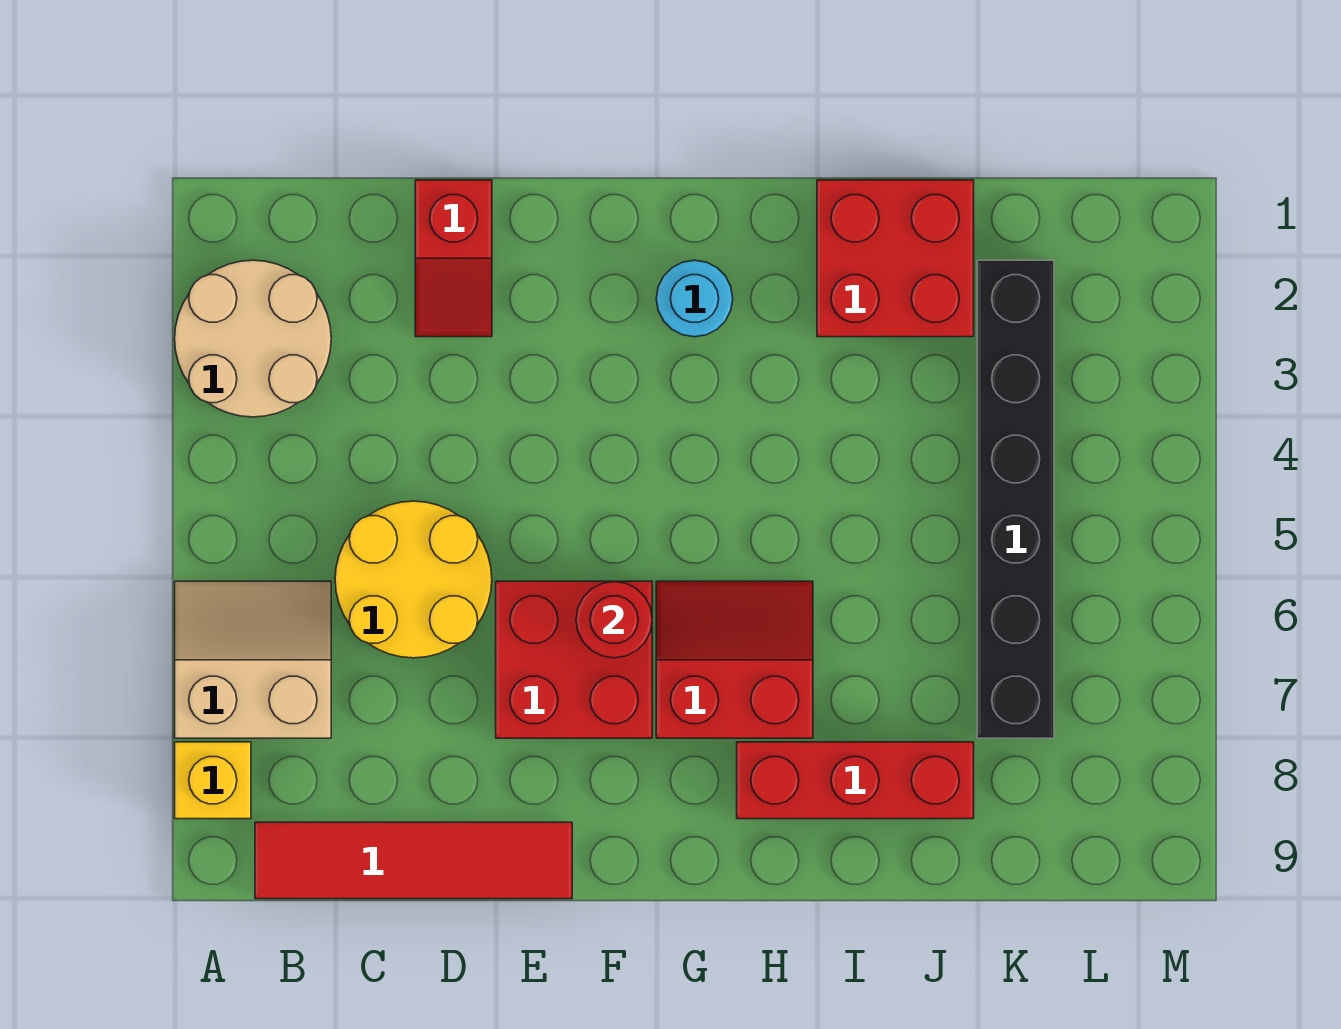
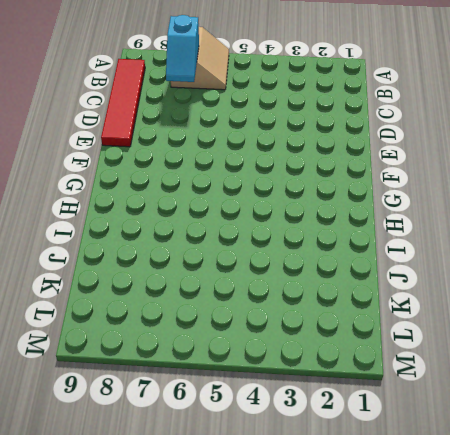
cyan slope B7:C7 level 2 top B -> none
none -> tan round brick A2:B3 level 1
none -> yellow brick A8 level 1
none -> yellow round brick C5:D6 level 1

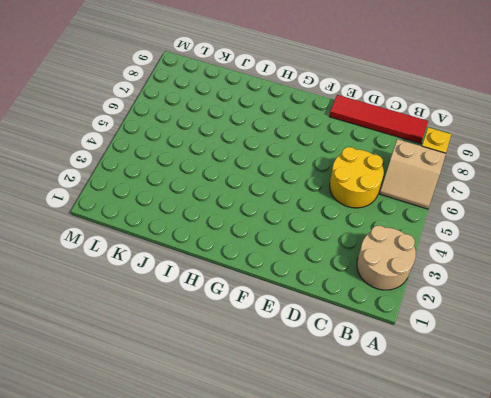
none -> red slope D1:D2 level 1 top 1
none -> red brick E6:F7 level 1
none -> cyan round brick G2 level 1

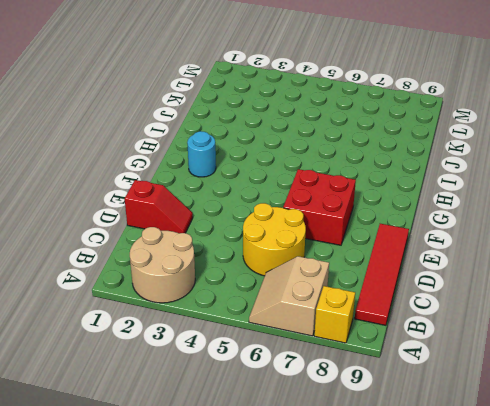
none -> red slope G6:H7 level 1 top 7
none -> red brick H8:J8 level 1
none -> red brick I1:J2 level 1

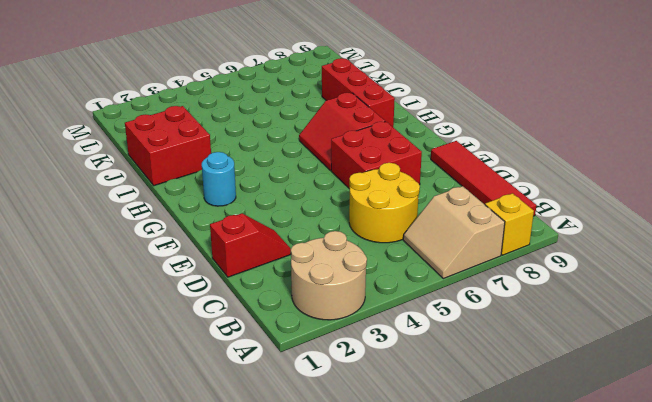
none -> black brick K2:K7 level 1
none -> red round brick F6 level 2

